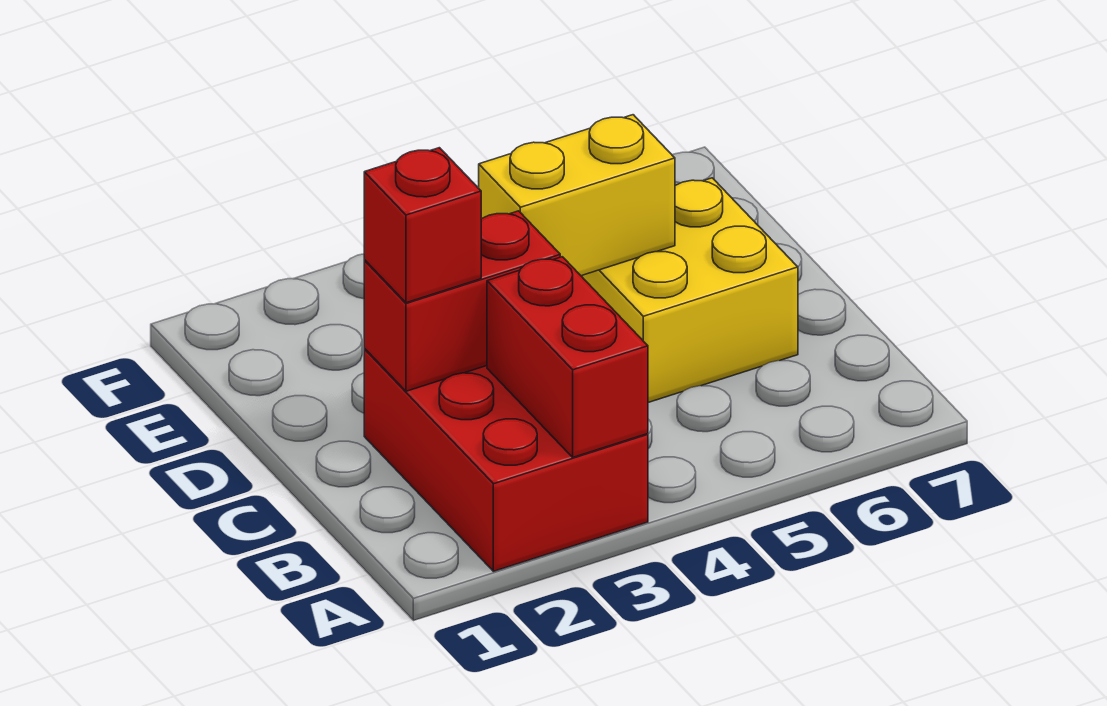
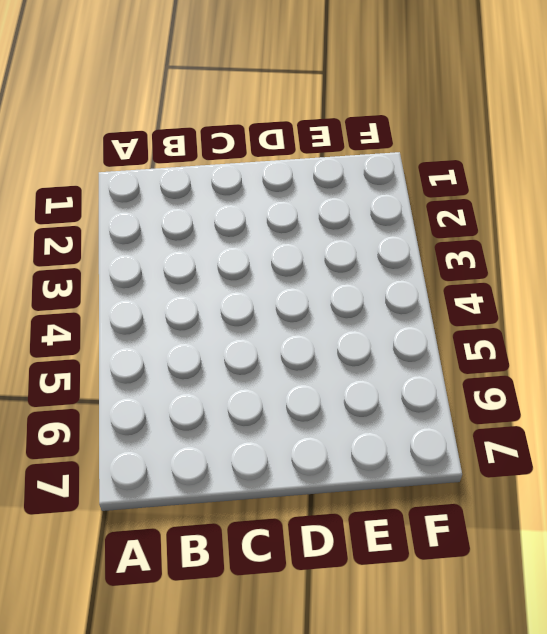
none -> red brick A2:C3 level 1
none -> yellow brick C5:D6 level 1

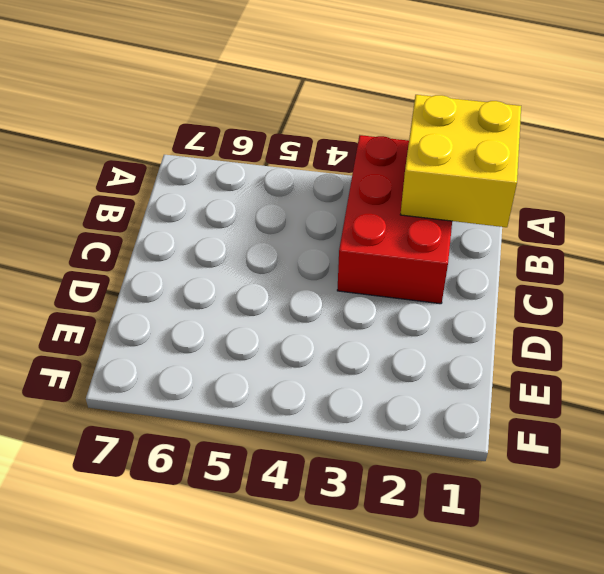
yellow brick A1:B2 level 2 -> yellow brick C5:D6 level 1
none -> red brick A3:B3 level 2
none -> red brick C2:C3 level 2

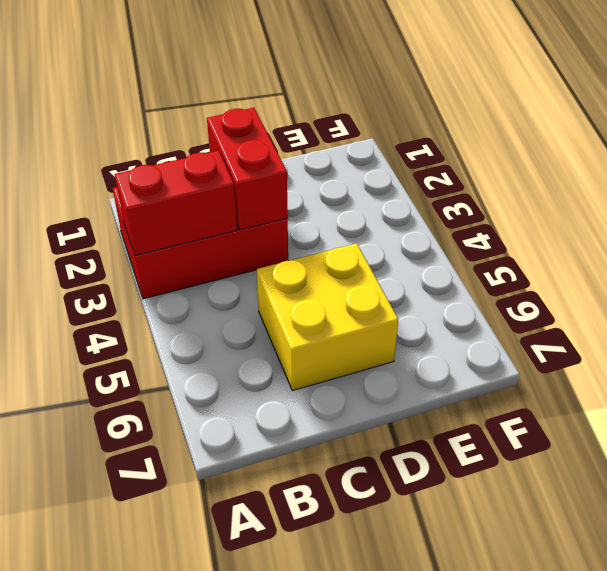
none -> yellow brick D4:D5 level 2
none -> red brick C2 level 3

